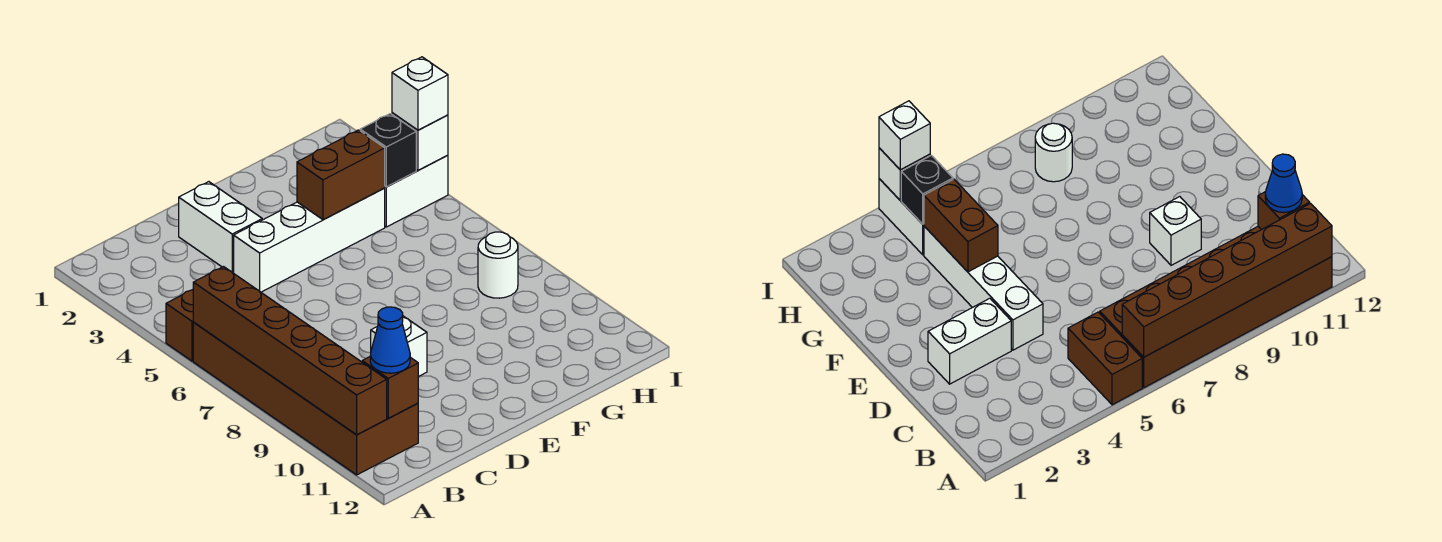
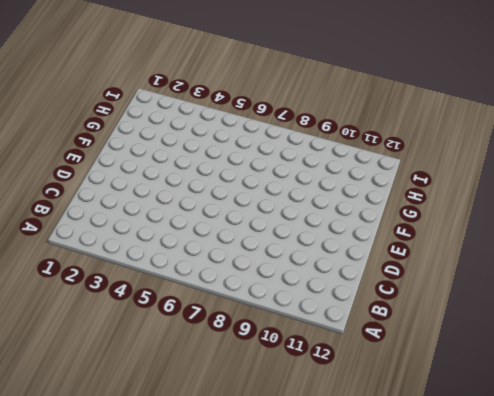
none -> brown brick A5:B5 level 1
none -> brown brick A6:B11 level 1
none -> white brick D2:D3 level 1

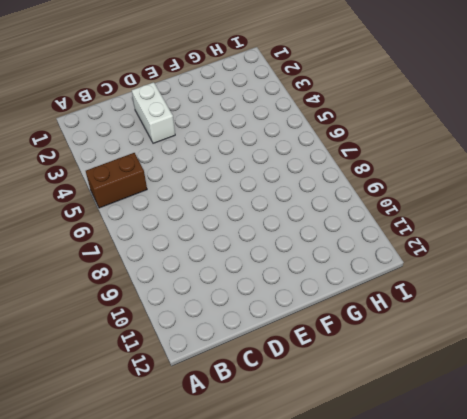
none -> brown brick A6:B11 level 1
none -> white brick D4:G4 level 1
none -> white brick D9 level 1

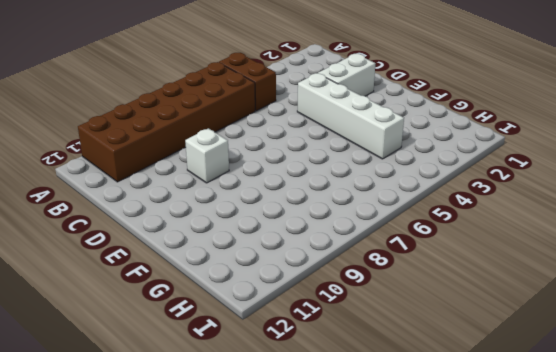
none -> white brick H4:I4 level 1
none -> white round brick H8 level 1
none -> brown brick A6:A11 level 2

